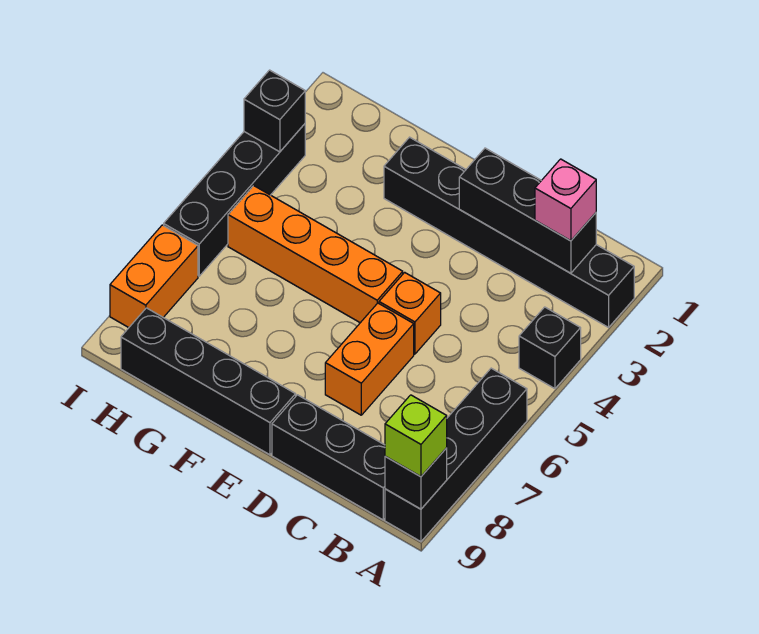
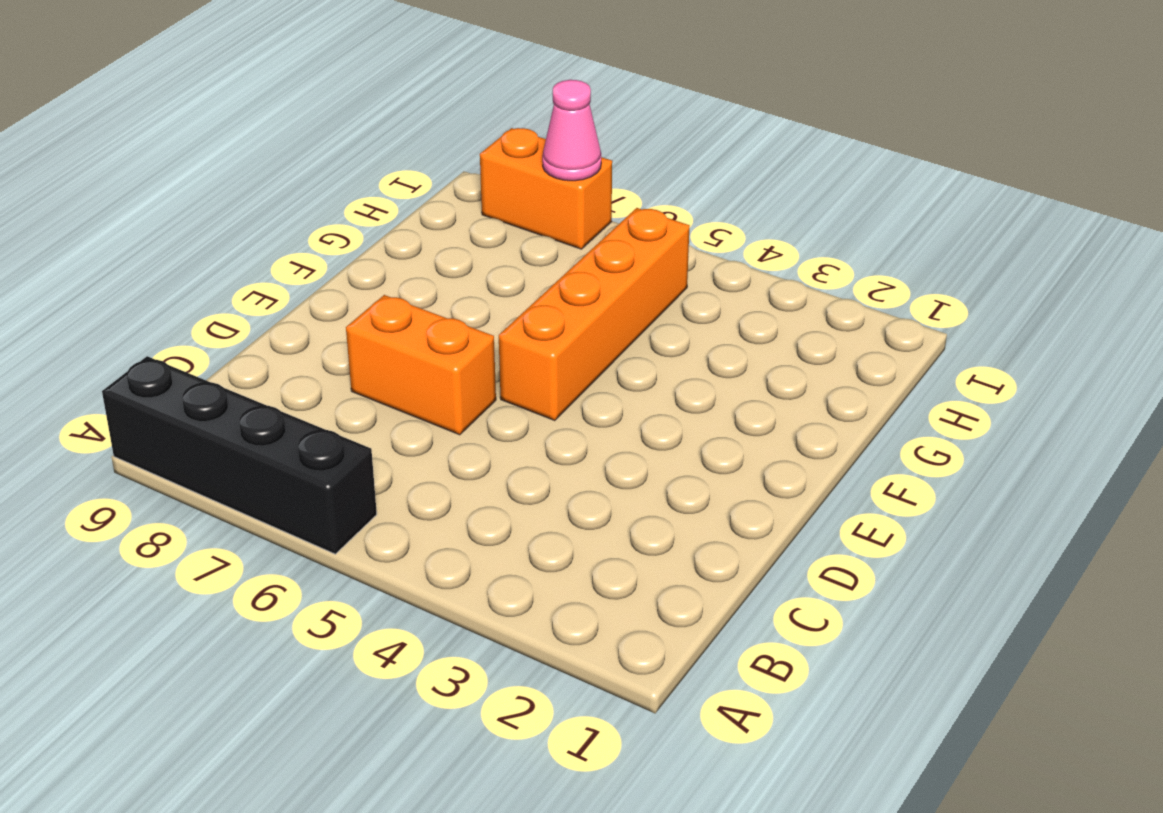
pink cone I7 level 2 -> none
none -> black brick A2:F2 level 1
none -> black brick A4 level 1
none -> black brick B9:D9 level 1

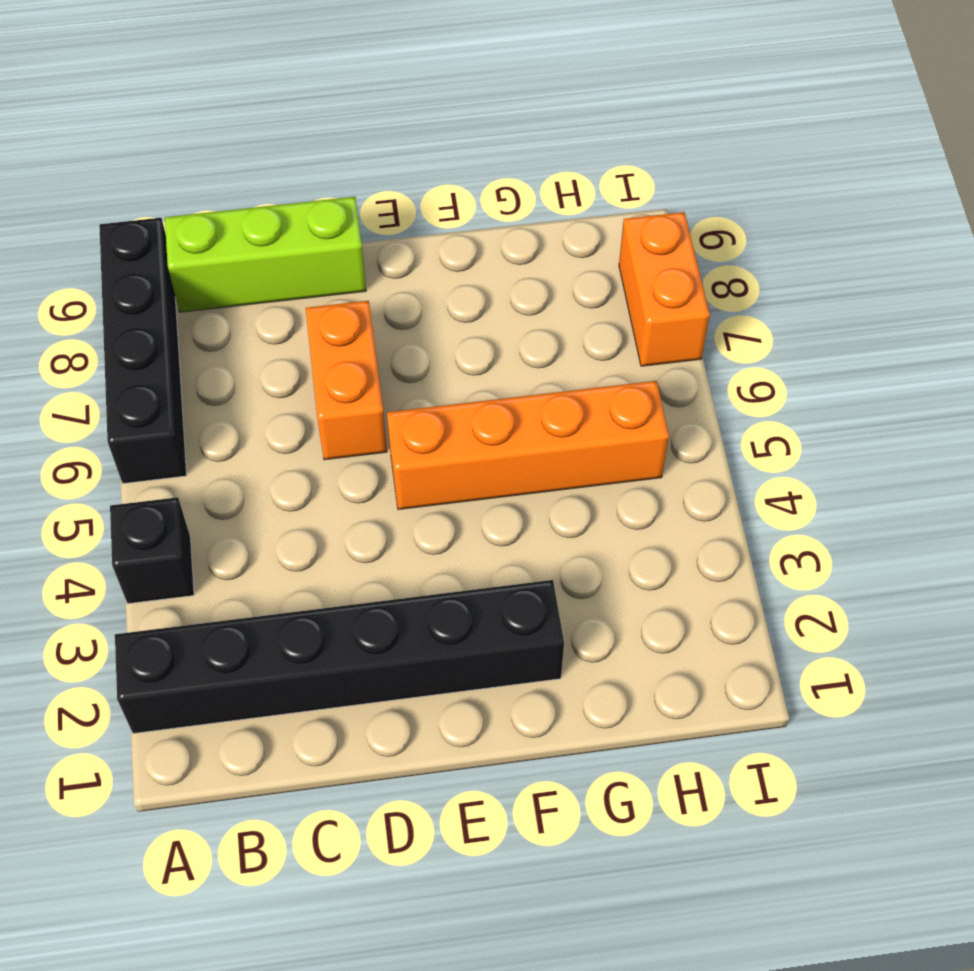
lime brick B9:D9 level 1 -> black brick B9:D9 level 1
none -> orange brick D5 level 1
none -> black brick E9:H9 level 1
none -> black brick I3:I6 level 1

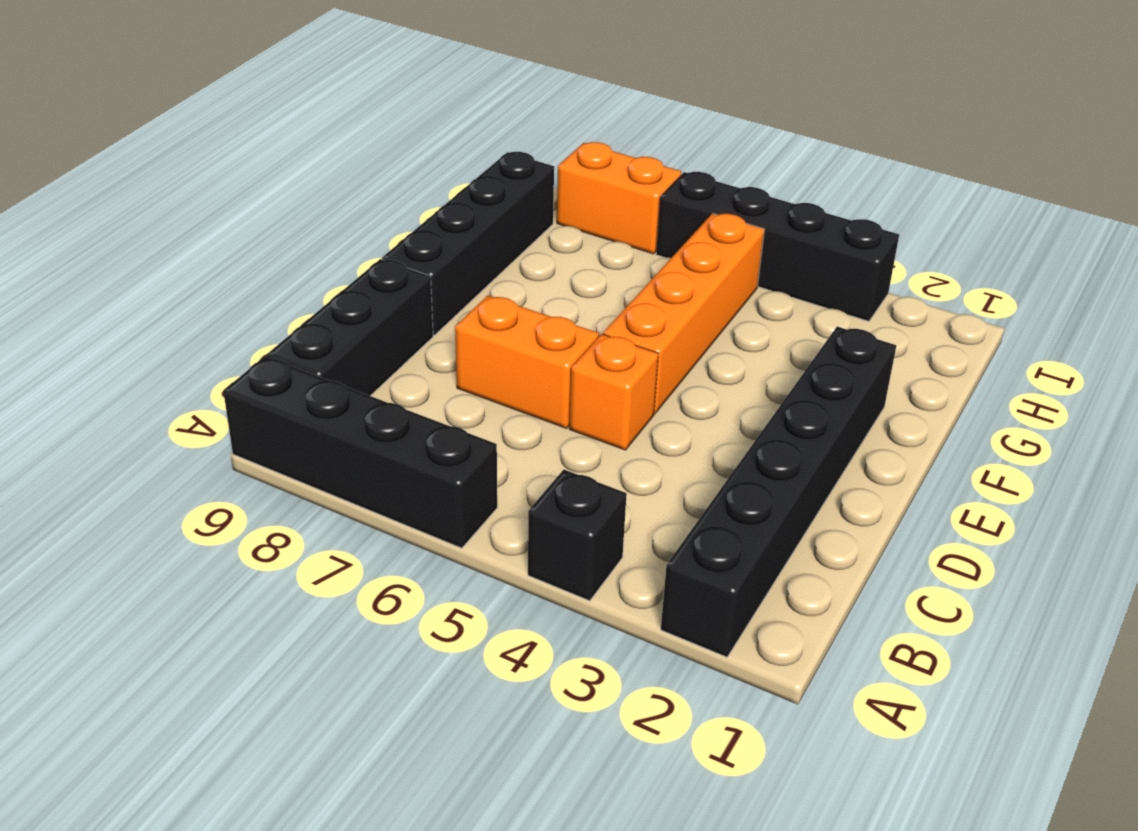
none -> black brick A9 level 2
none -> black brick B2:D2 level 2
none -> black brick I3 level 2

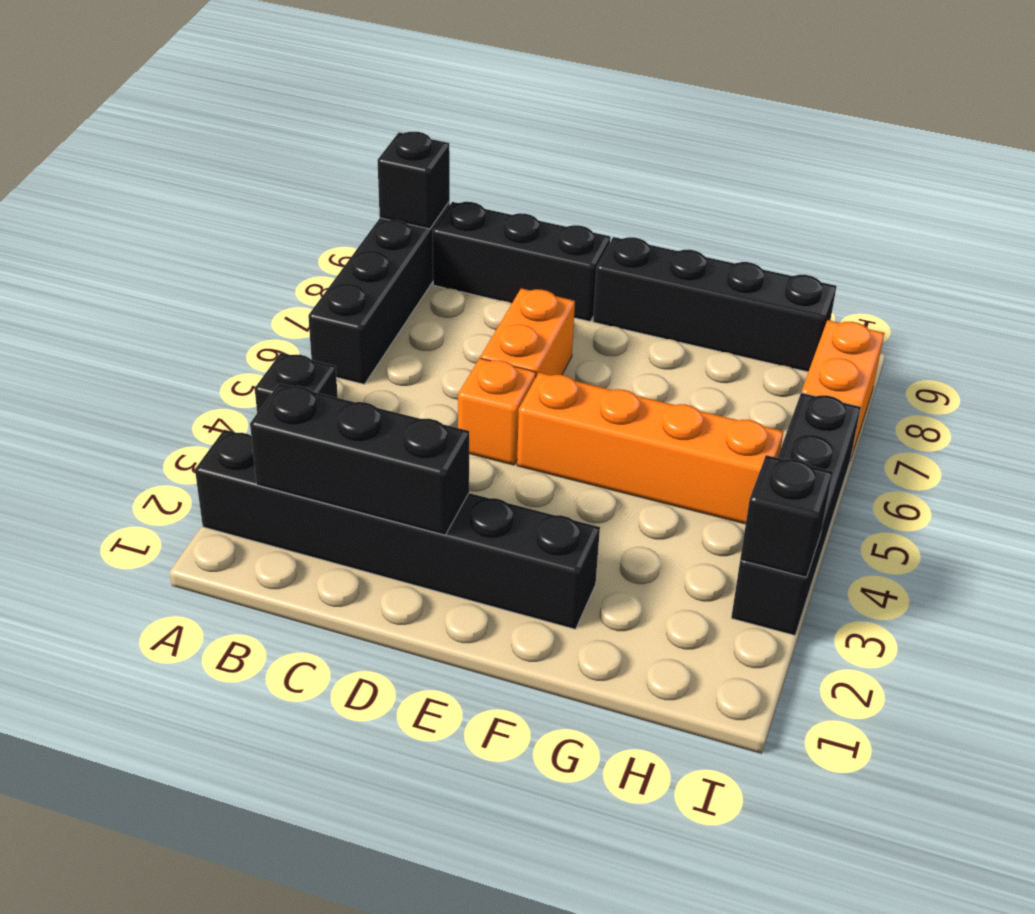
none -> lime brick A9 level 3
none -> pink brick B2 level 3

